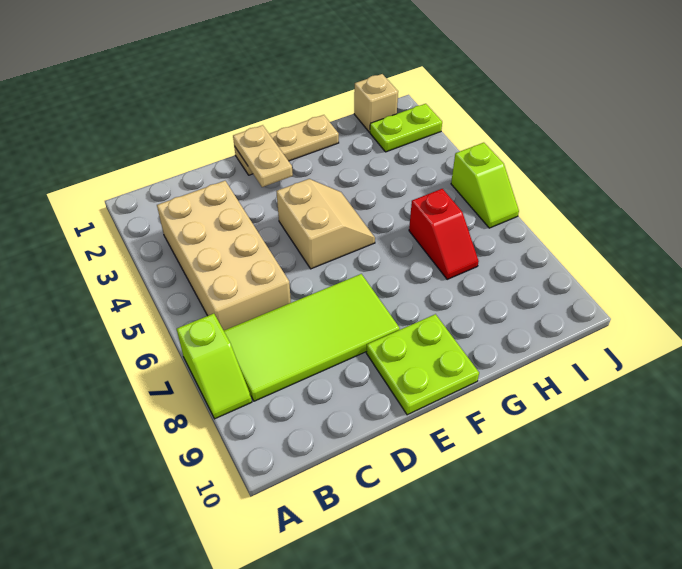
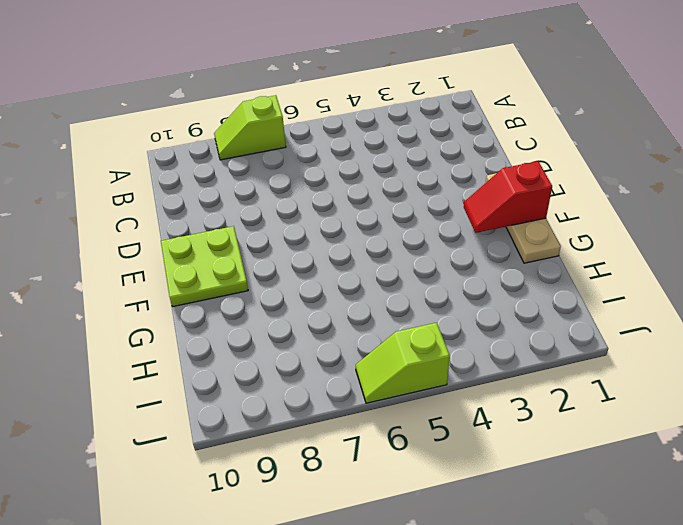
red slope F1:F2 level 2 top 1 -> red slope H6:H7 level 1 top 6
none -> tan brick B3:C6 level 1
none -> lime tile B7:E8 level 1

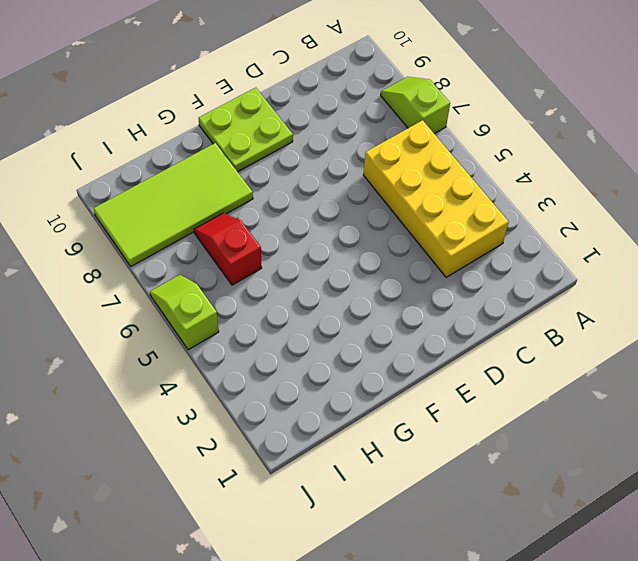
yellow brick B3:C6 level 1 -> tan brick B3:C6 level 1
lime tile G8:J9 level 1 -> lime tile B7:E8 level 1
none -> tan plate E1:G1 level 1
none -> tan slope E4:F5 level 1 top E

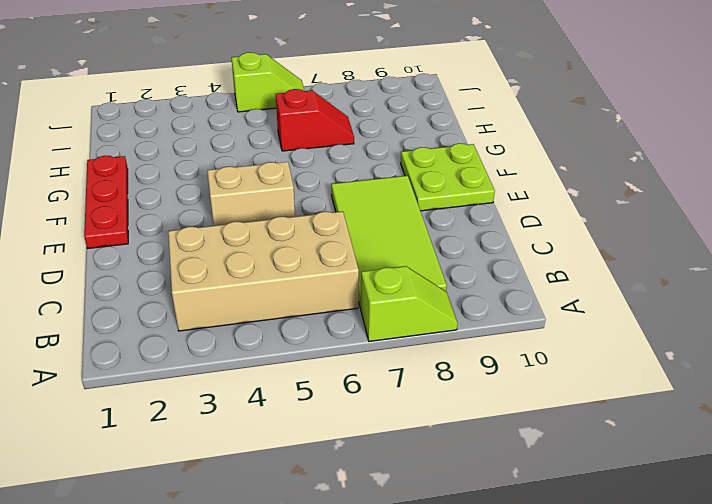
red plate E1:G1 level 1 -> tan plate E1:G1 level 1
none -> tan brick I1 level 1
none -> lime plate I2:J2 level 1

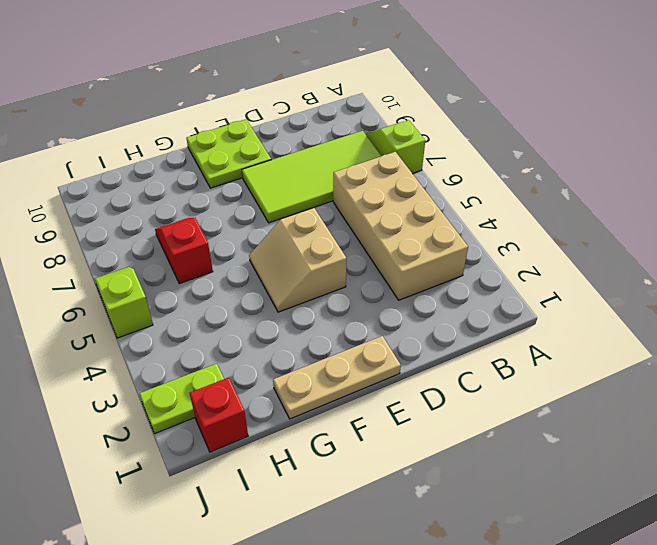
red brick I1 level 1 -> tan brick I1 level 1
none -> tan plate E1:E2 level 2

